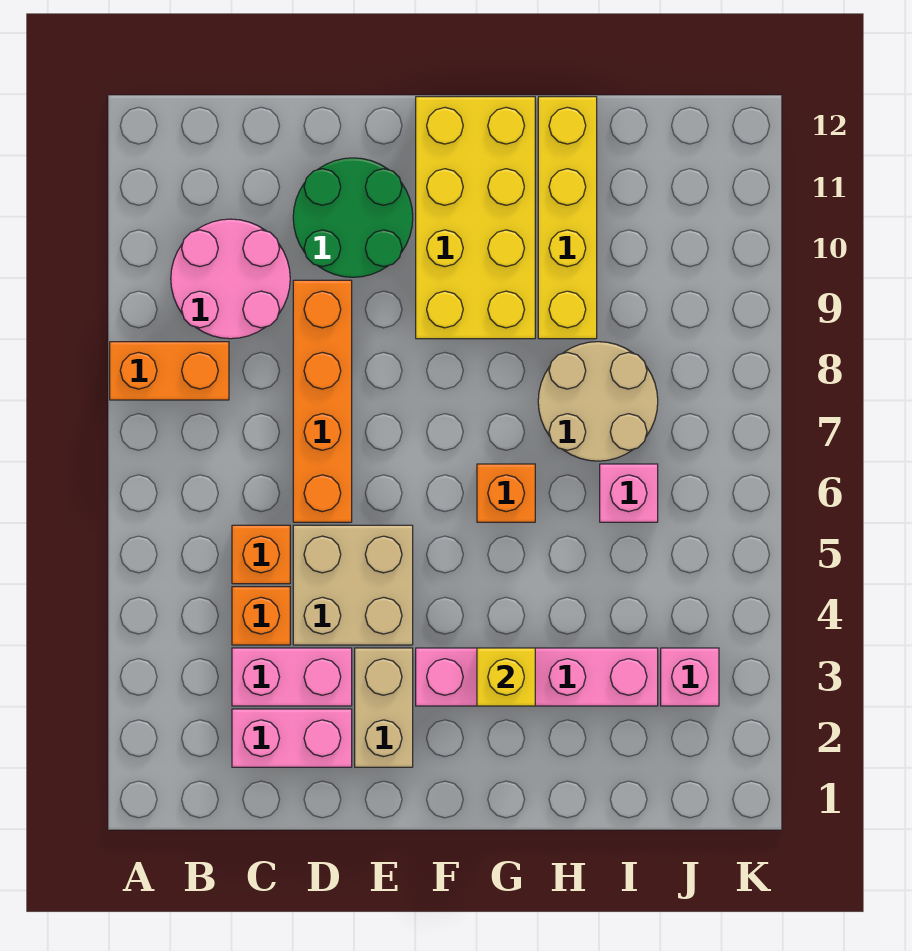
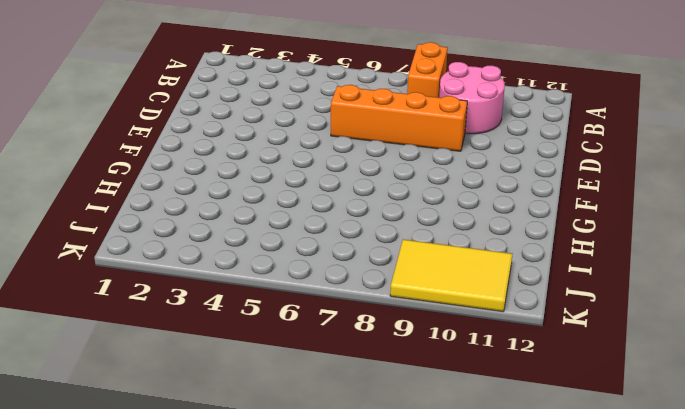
yellow tile J9:K11 level 1 -> none
none -> pink brick C2:D2 level 1
none -> pink brick C3:D3 level 1
none -> orange brick C4 level 1

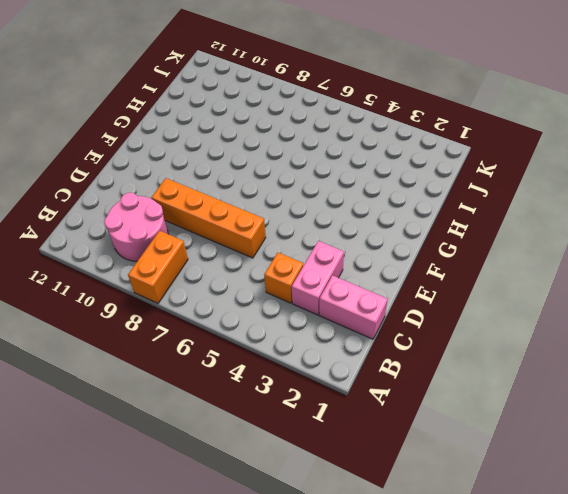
pink brick C1:C2 level 1 -> pink brick C2:D2 level 1
none -> orange brick C5 level 1
none -> tan brick D4:E5 level 1
none -> green round brick D10:E11 level 1

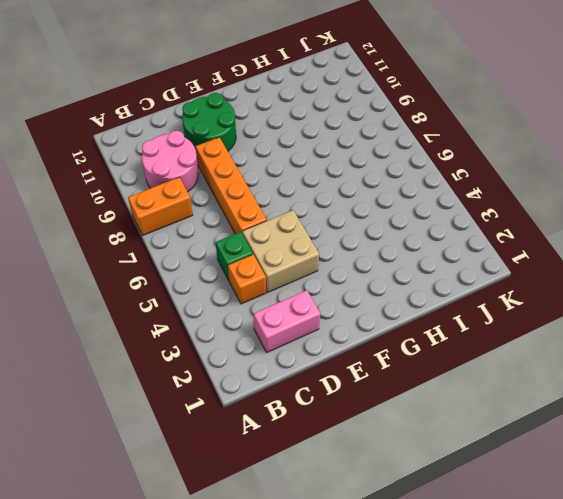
green brick C5 level 1 -> orange brick C5 level 1
none -> pink brick C3:D3 level 1
none -> tan brick E2:E3 level 1
none -> pink brick F3:I3 level 1

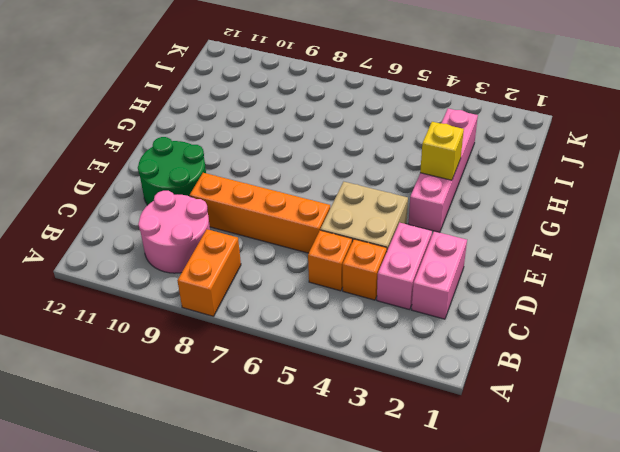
none -> tan brick E2:E3 level 1
none -> yellow brick F9:G12 level 1
none -> orange brick G6 level 1

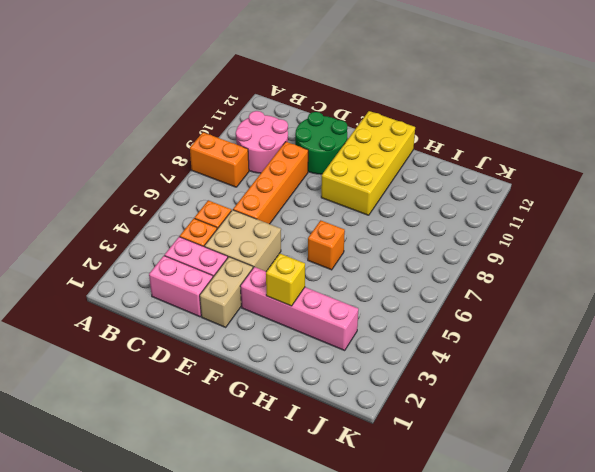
none -> tan round brick H7:I8 level 1
none -> yellow brick H9:H12 level 1
none -> pink brick I6 level 1

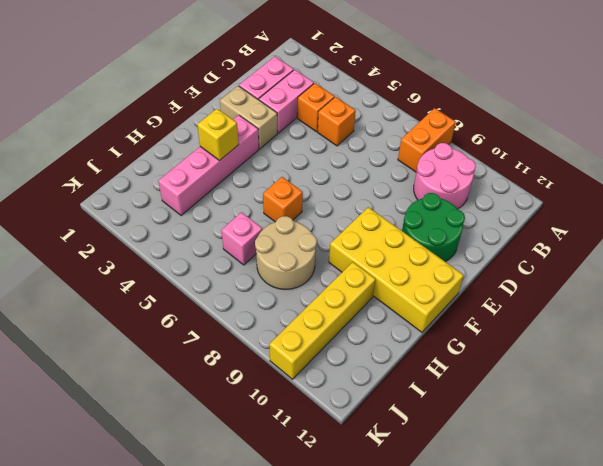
yellow brick H10:K10 level 1 -> yellow brick H9:H12 level 1
none -> tan brick D4:E5 level 1
none -> orange brick D6:D9 level 1
none -> pink brick J3 level 1

